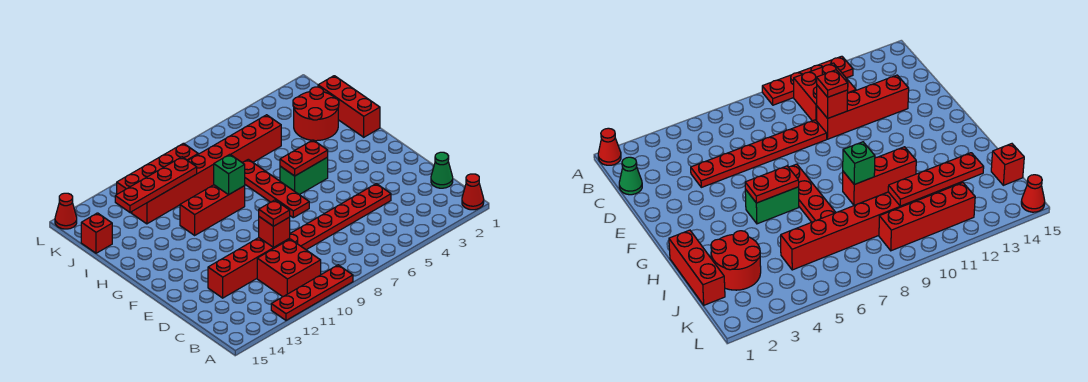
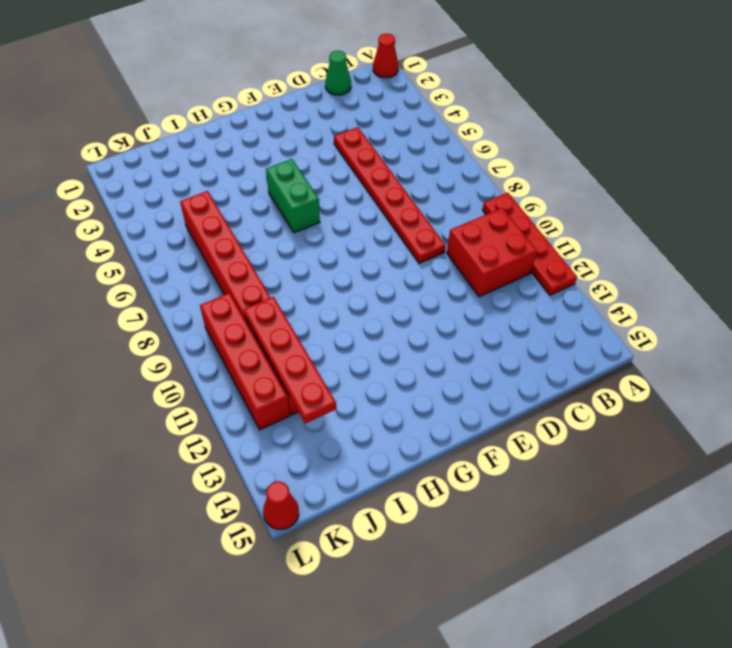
none -> red brick D10:D13 level 1
none -> red plate F7:I7 level 1
none -> red brick H1:J1 level 1

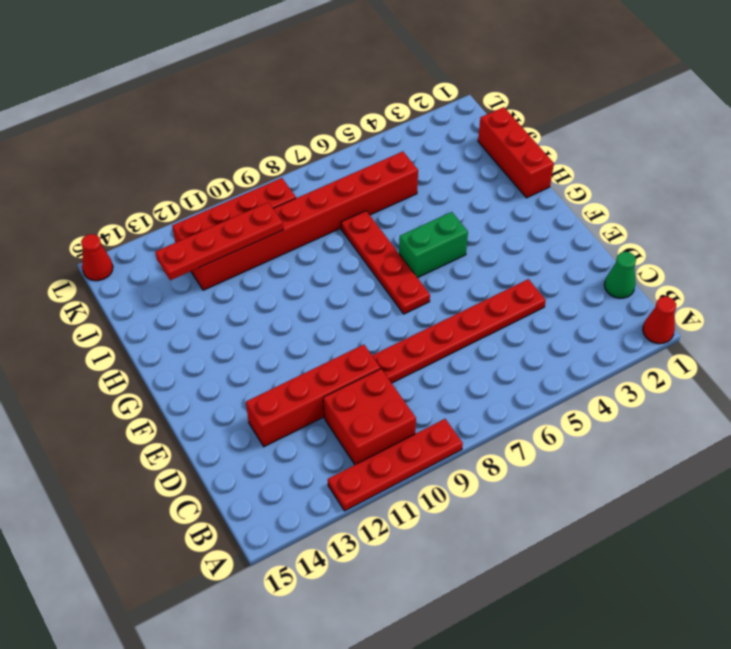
none -> red brick H9:H11 level 1
none -> red round brick I2:J3 level 1
none -> red brick J15 level 1

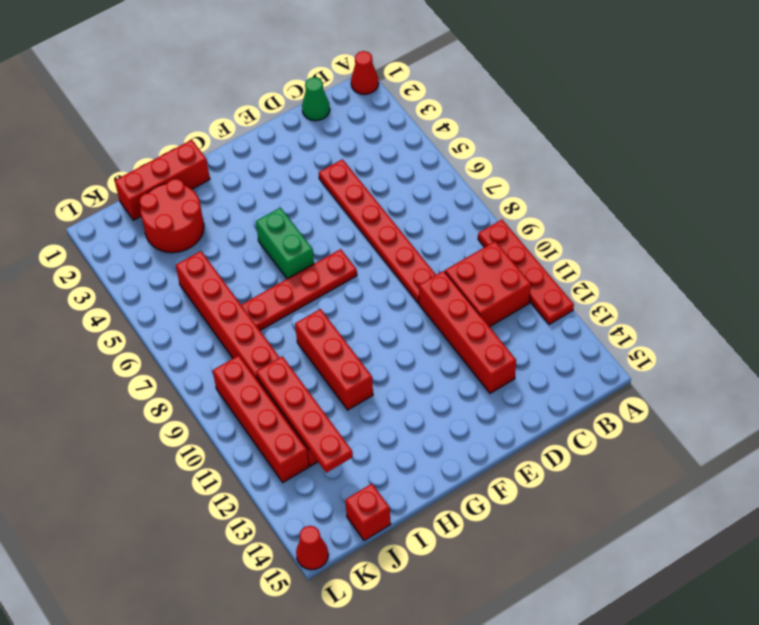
none -> red brick D10 level 2
none -> red plate G5:G6 level 2
none -> green brick H9 level 2

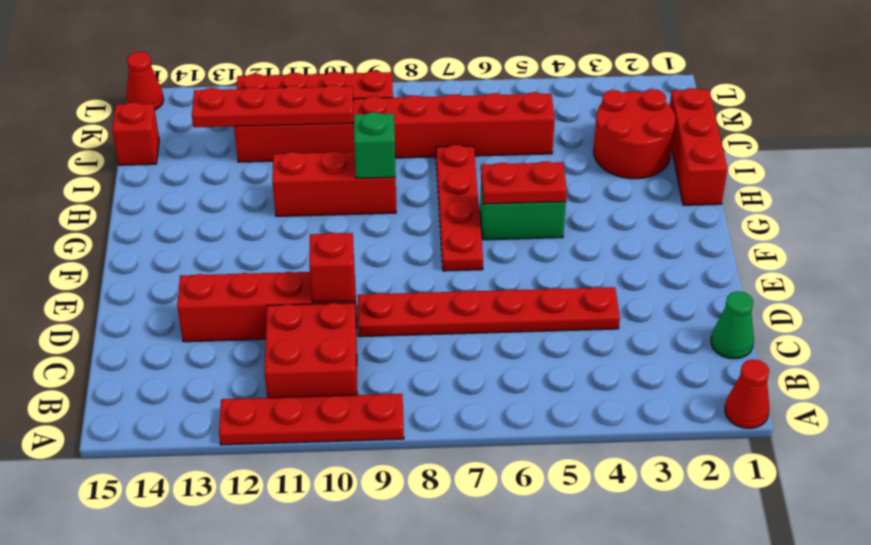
none -> red plate D10 level 3

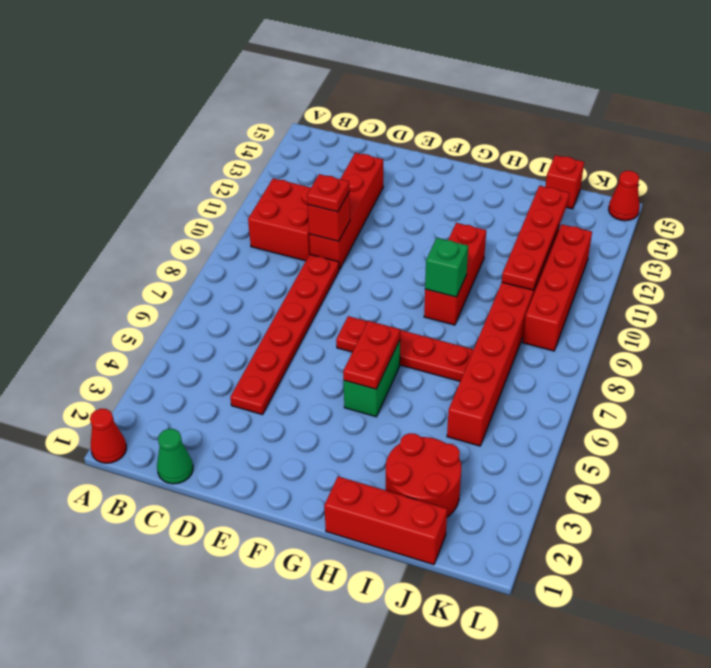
none -> red plate A9:A12 level 1

